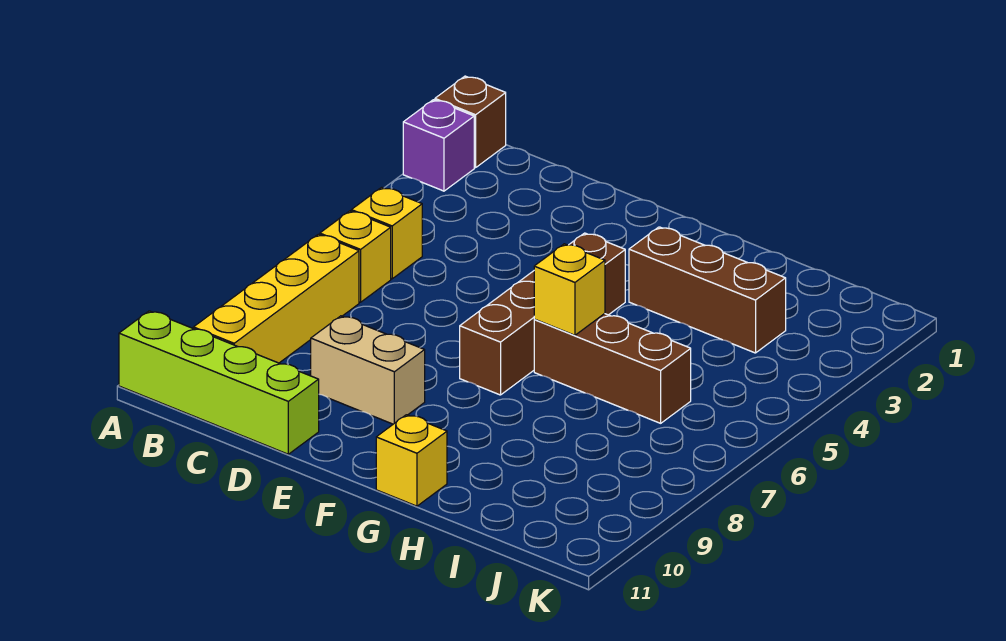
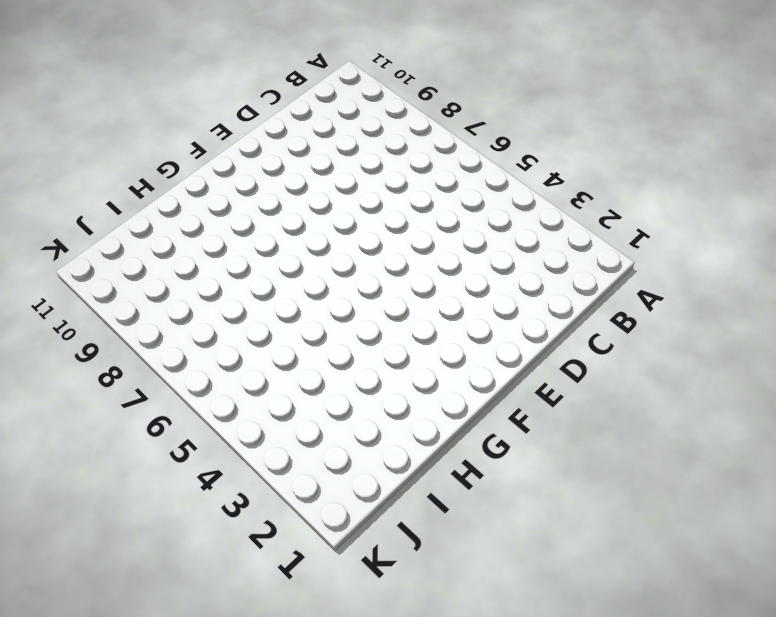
none -> brown brick A1 level 1
none -> purple brick A2 level 1
none -> lime brick A11:D11 level 1

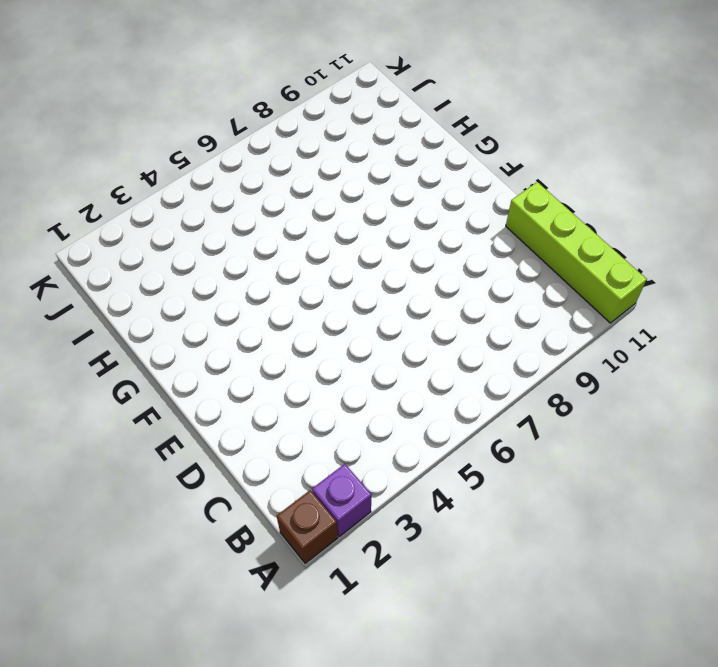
none -> yellow brick B5 level 1
none -> yellow brick B6 level 1
none -> yellow brick B7:B10 level 1

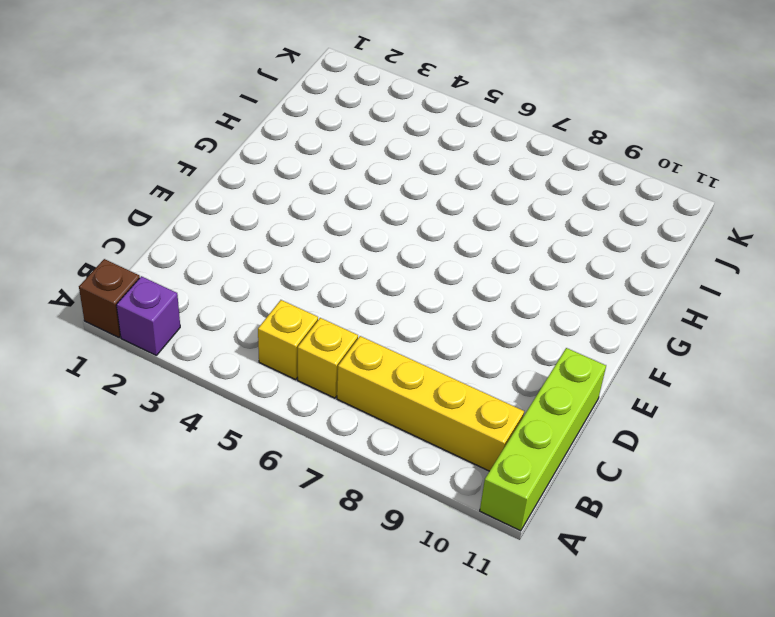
none -> tan brick D9:E9 level 1
none -> brown brick F4:F7 level 1
none -> brown brick G3:I3 level 1

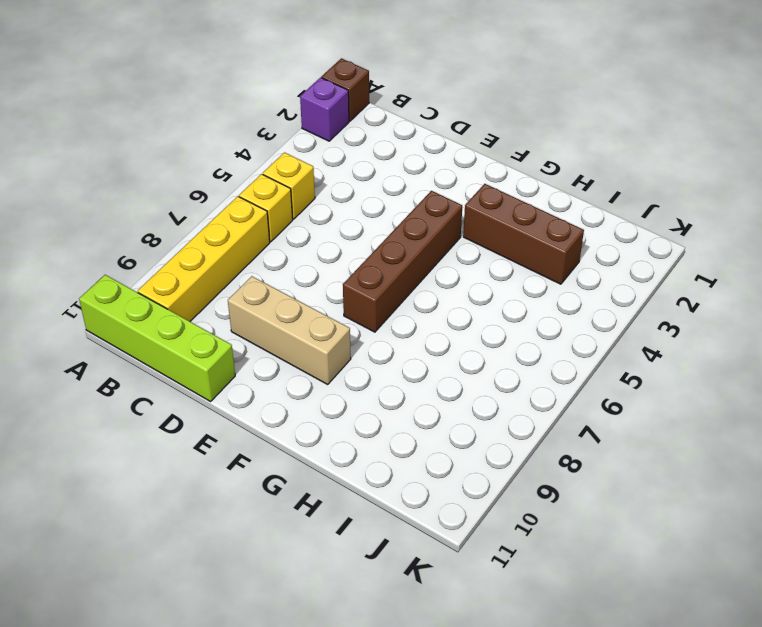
tan brick D9:F9 level 1 -> tan brick D9:E9 level 1
none -> brown brick G6:I6 level 1
none -> yellow brick G11 level 1
none -> yellow brick G6 level 2

